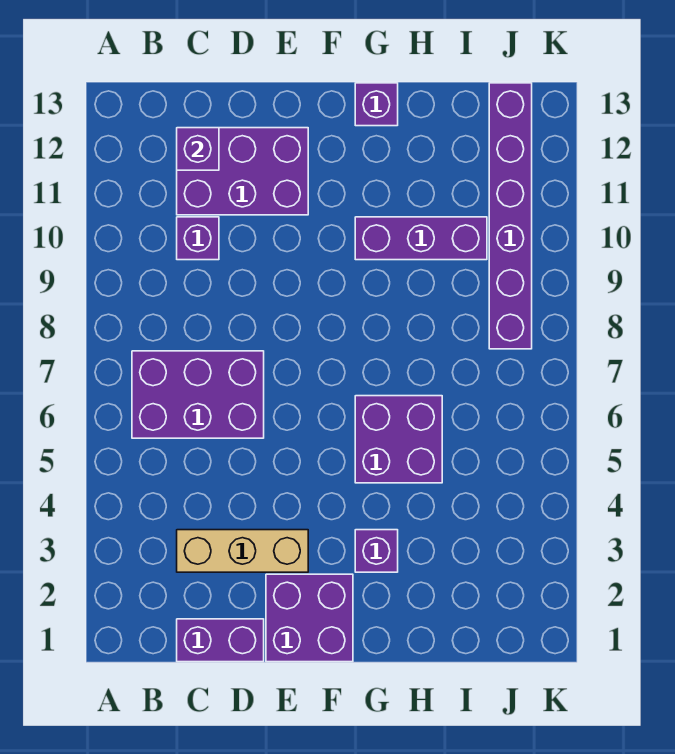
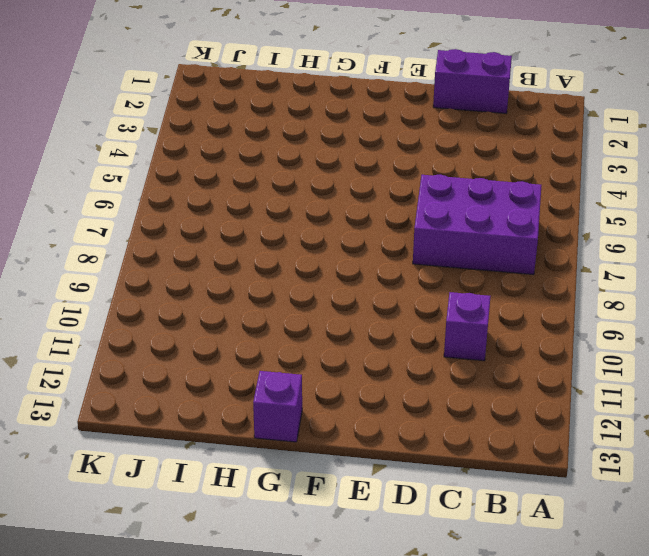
none -> tan brick C3:E3 level 1
none -> purple brick C11:E12 level 1
none -> purple brick E1:F2 level 1

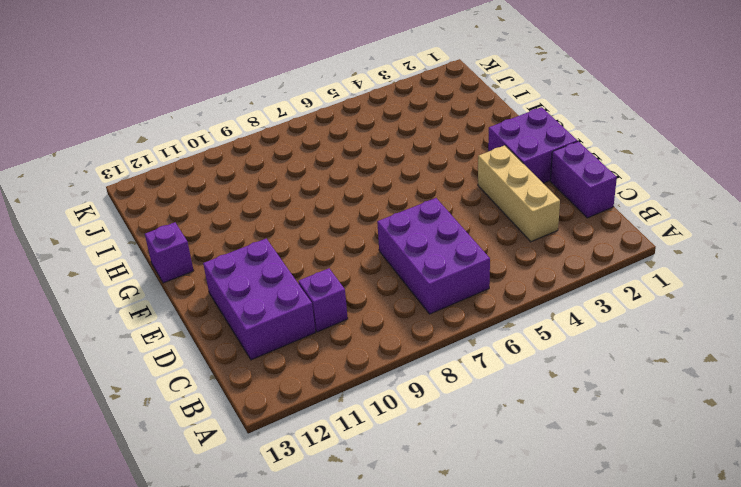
none -> purple brick G3 level 1
none -> purple brick G5:H6 level 1
none -> purple brick G10:I10 level 1

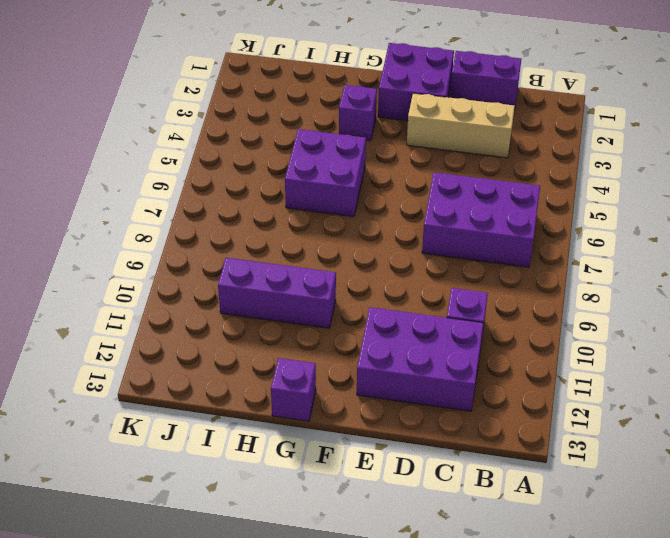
none -> purple brick J8:J13 level 1
none -> purple brick C12 level 2

